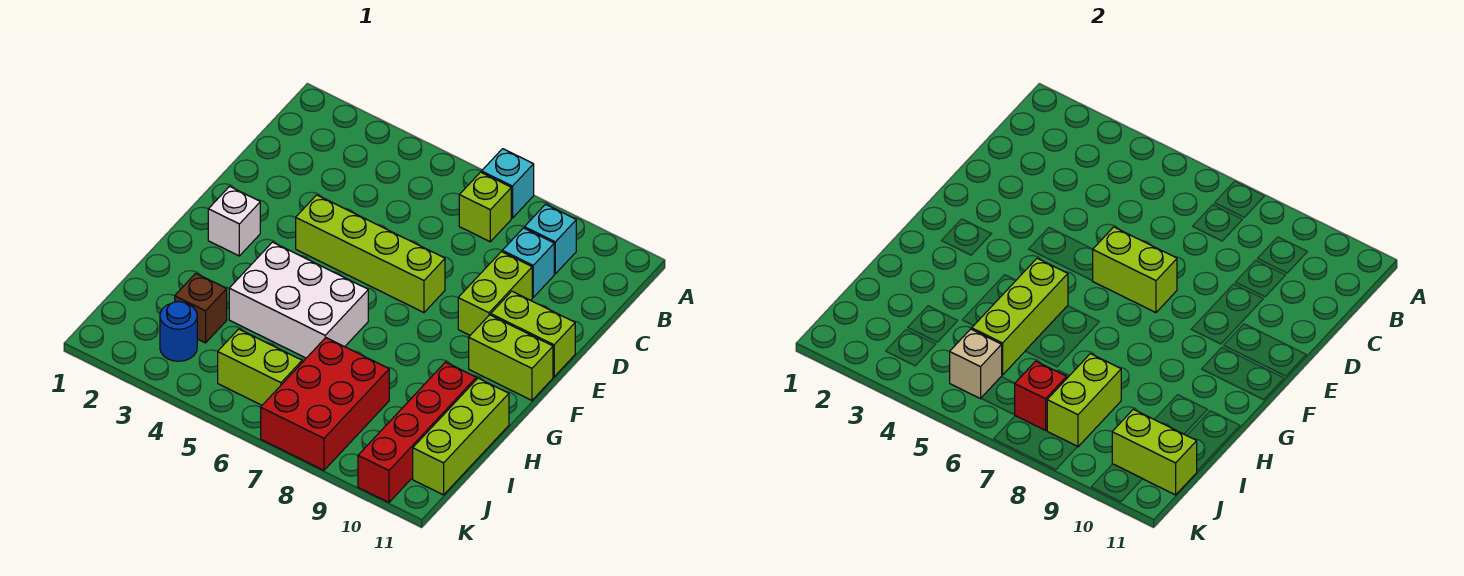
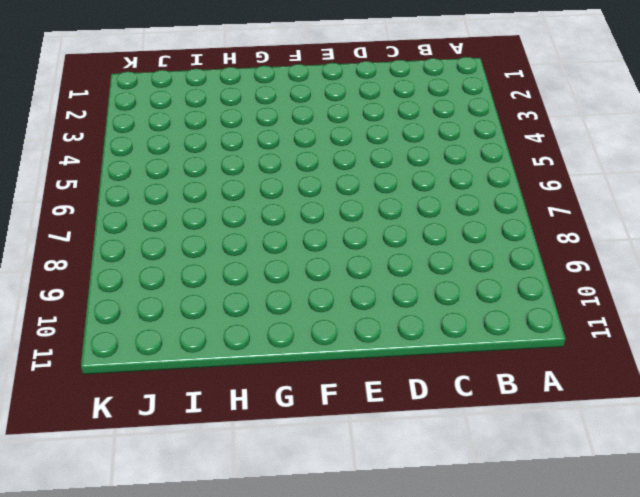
none -> cyan brick A7 level 1
none -> lime brick B7 level 1
none -> cyan brick B9 level 1

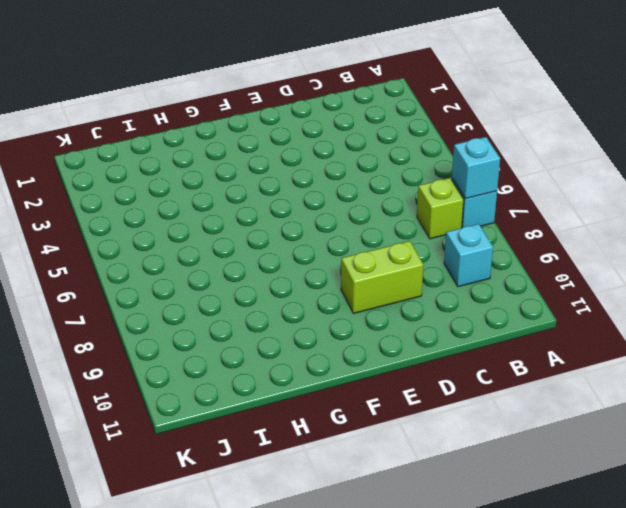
cyan brick A7 level 2 -> cyan brick C9 level 1
none -> lime brick E4:E7 level 1
none -> lime brick E10:E11 level 1
none -> white brick F2 level 1

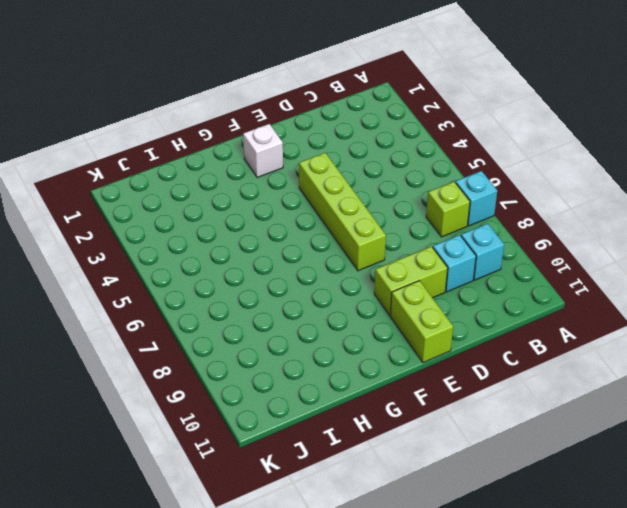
none -> lime brick F10:F11 level 1
none -> white brick G4:H6 level 1
none -> red brick H10:K10 level 1

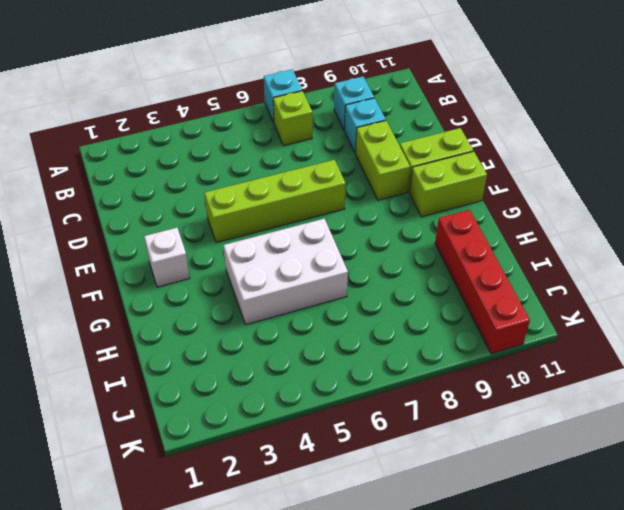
none -> lime brick H11:J11 level 1
none -> brown brick I3 level 1
none -> red brick I7:K8 level 1

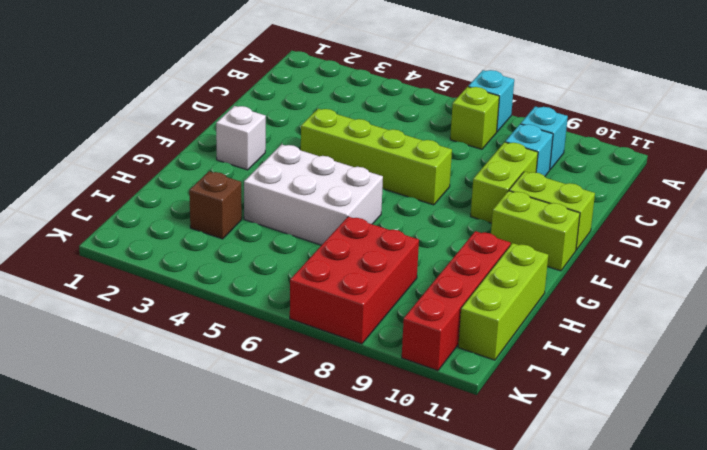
none -> blue round brick J3 level 1
none -> lime brick J5:J6 level 1
none -> lime brick E6:E7 level 2

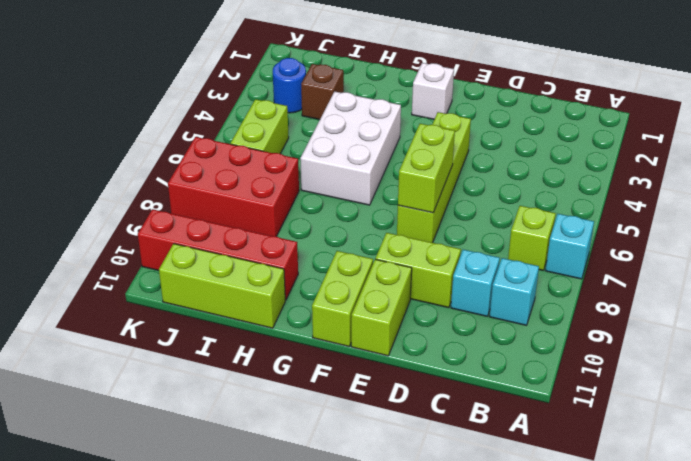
none -> lime brick G5:I5 level 2
none -> lime brick I8:J8 level 2
none -> tan brick J5 level 2

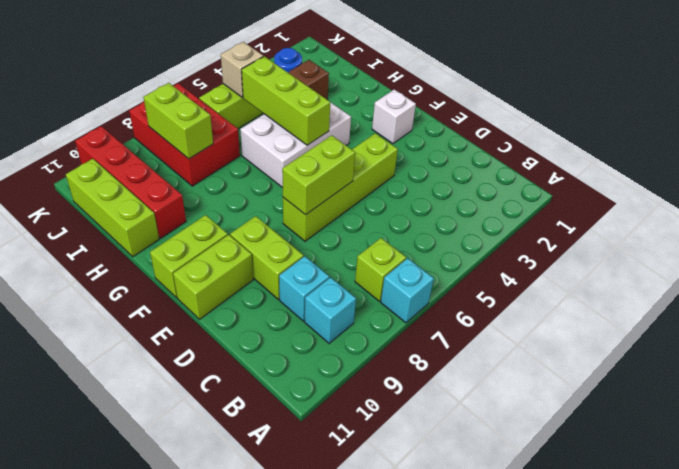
none -> red brick J7 level 2
none -> lime brick J10:J11 level 2

